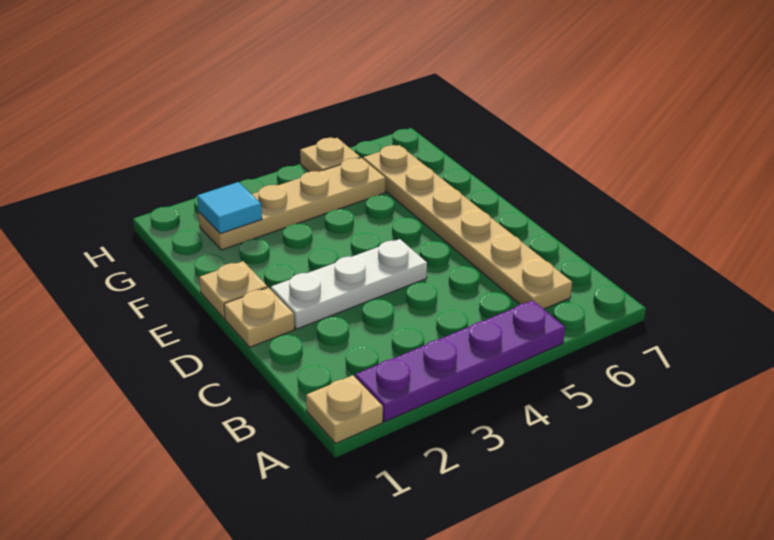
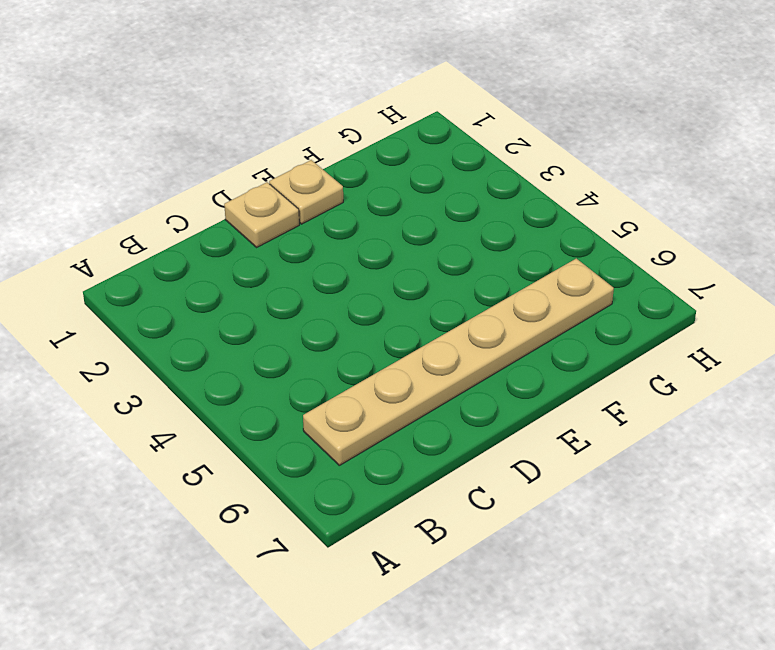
none -> tan plate A1 level 1
none -> purple plate A2:A5 level 1

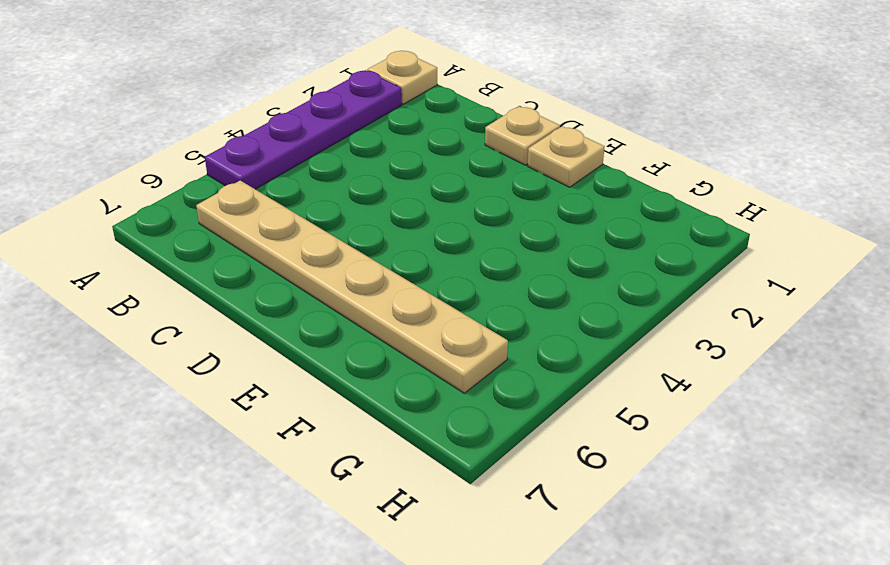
none -> white plate D2:D4 level 1
none -> tan plate G2:G5 level 1

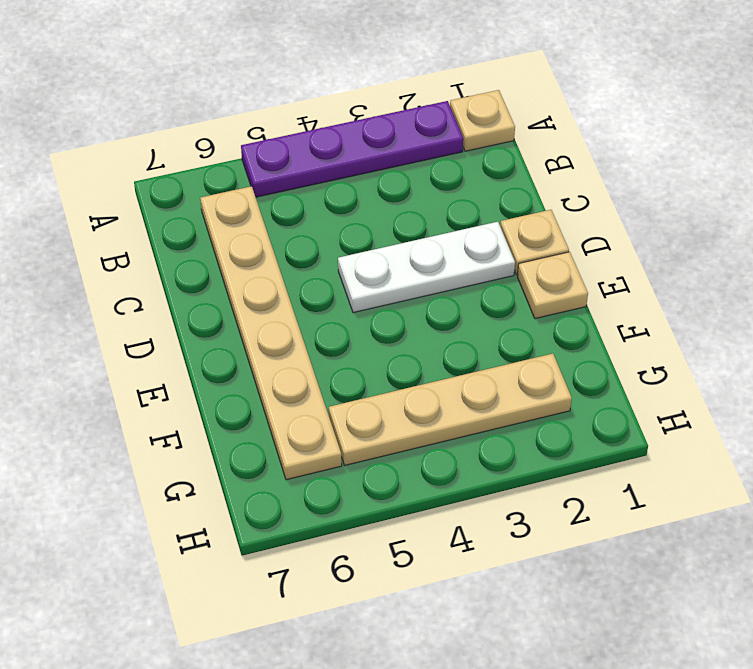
none -> tan plate H5 level 1
none -> cyan tile G2 level 2

